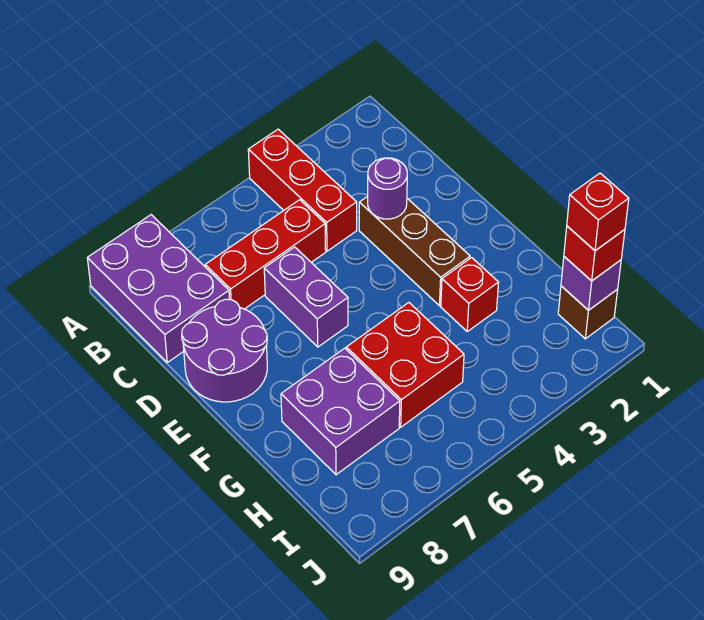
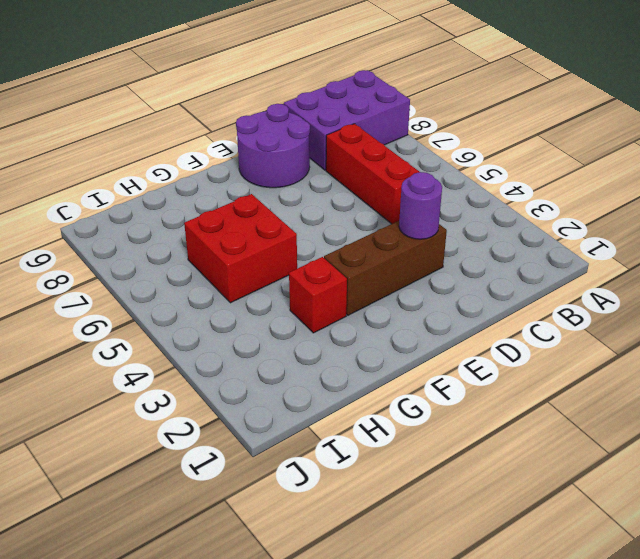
none -> red brick A4:C4 level 1
none -> purple brick D6:E6 level 1
none -> purple brick G7:H8 level 1

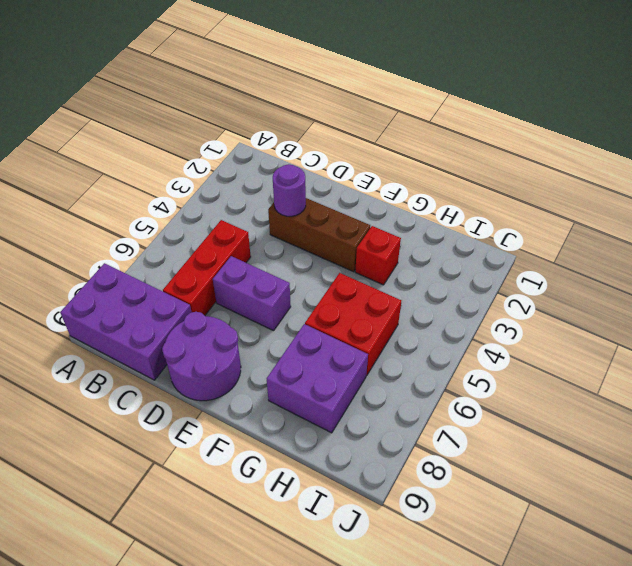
none -> red brick A4:C4 level 1
none -> brown brick I1 level 1
none -> purple brick I1 level 2

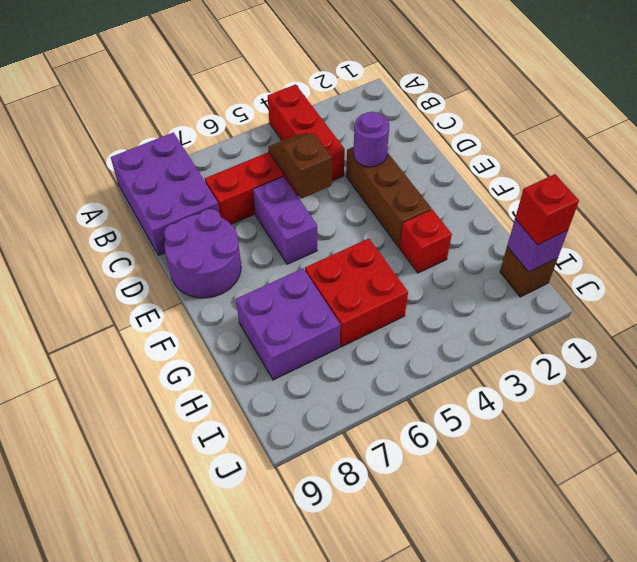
brown slope C5:D5 level 2 top D -> none
none -> red brick I1 level 4

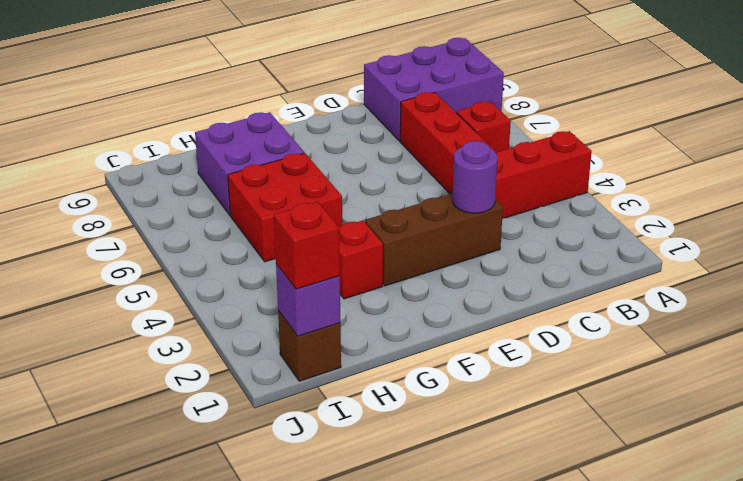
red brick B6 level 1 -> red brick I1 level 4
none -> purple brick D6:E6 level 1
none -> purple round brick D8:E9 level 1

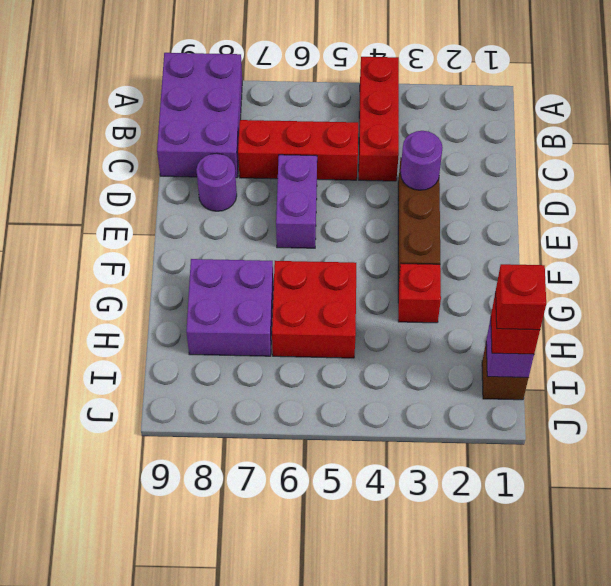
purple round brick D8 level 1 -> purple round brick D8:E9 level 1

